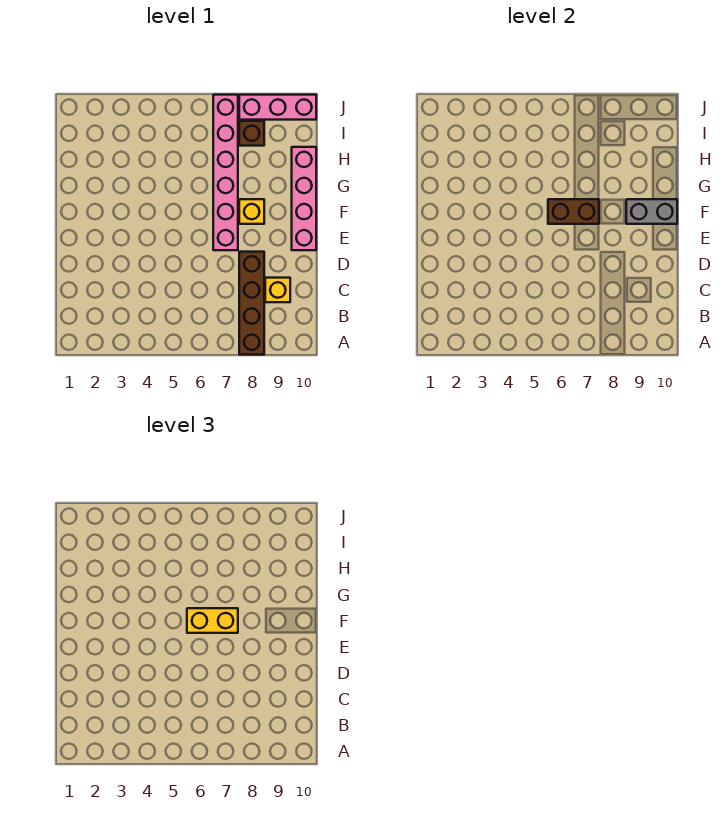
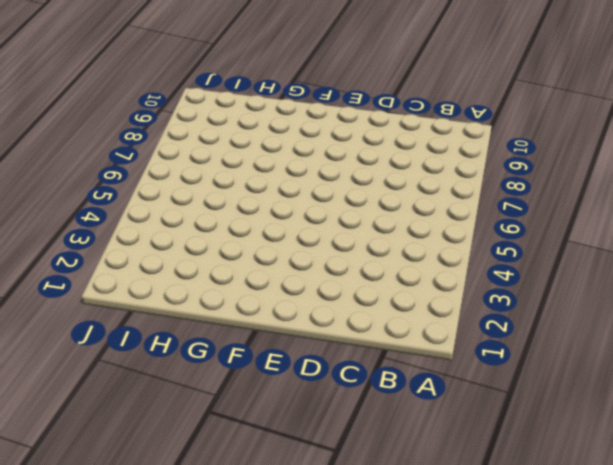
none -> brown brick A8:D8 level 1
none -> yellow brick C9 level 1

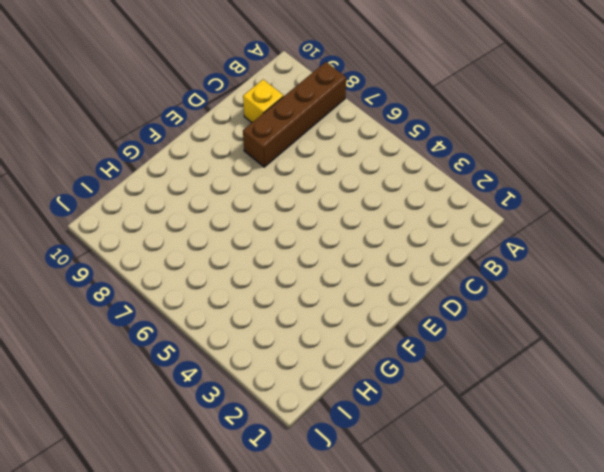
none -> pink brick E7:J7 level 1
none -> pink brick E10:H10 level 1

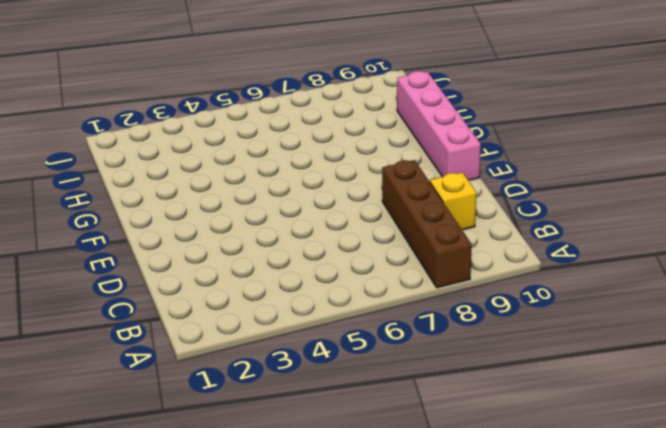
none -> pink brick E7:J7 level 1
none -> yellow brick F8 level 1

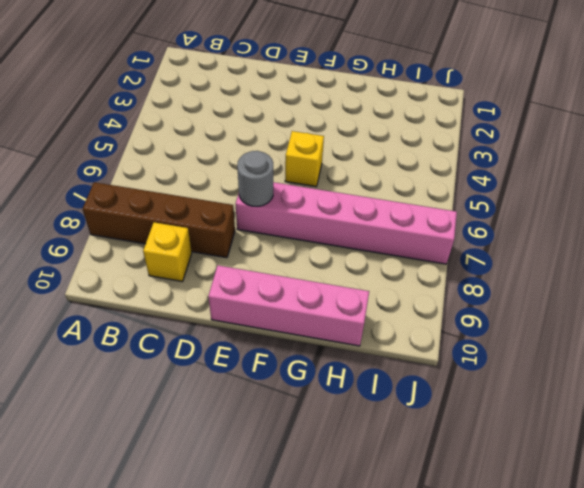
grey round brick E7 level 2 -> none
yellow brick F5 level 1 -> yellow brick F8 level 1
none -> brown brick I8 level 1
none -> pink brick J8:J10 level 1

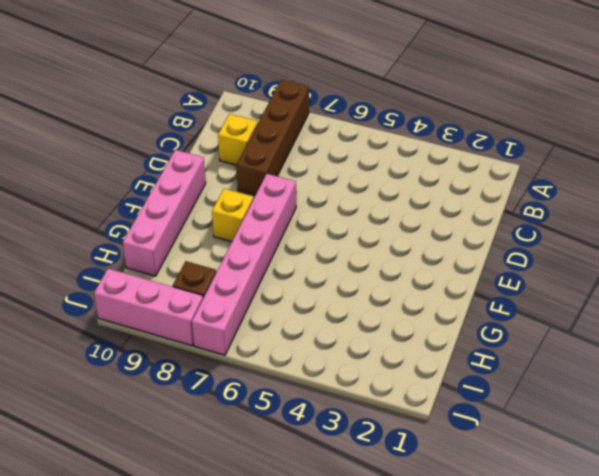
none -> brown brick F6:F7 level 2
none -> grey brick F9:F10 level 2

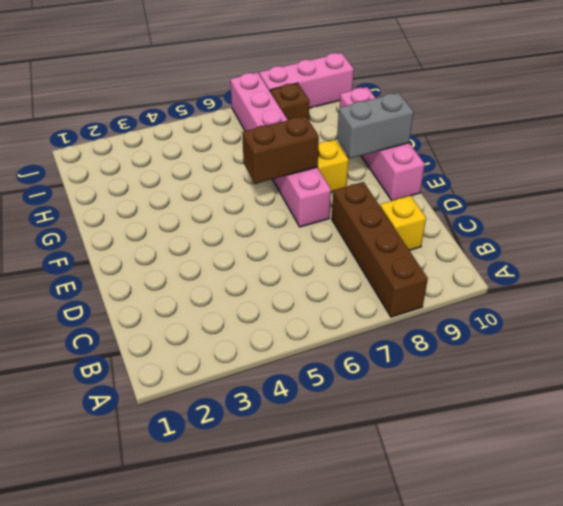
none -> yellow brick F6:F7 level 3

